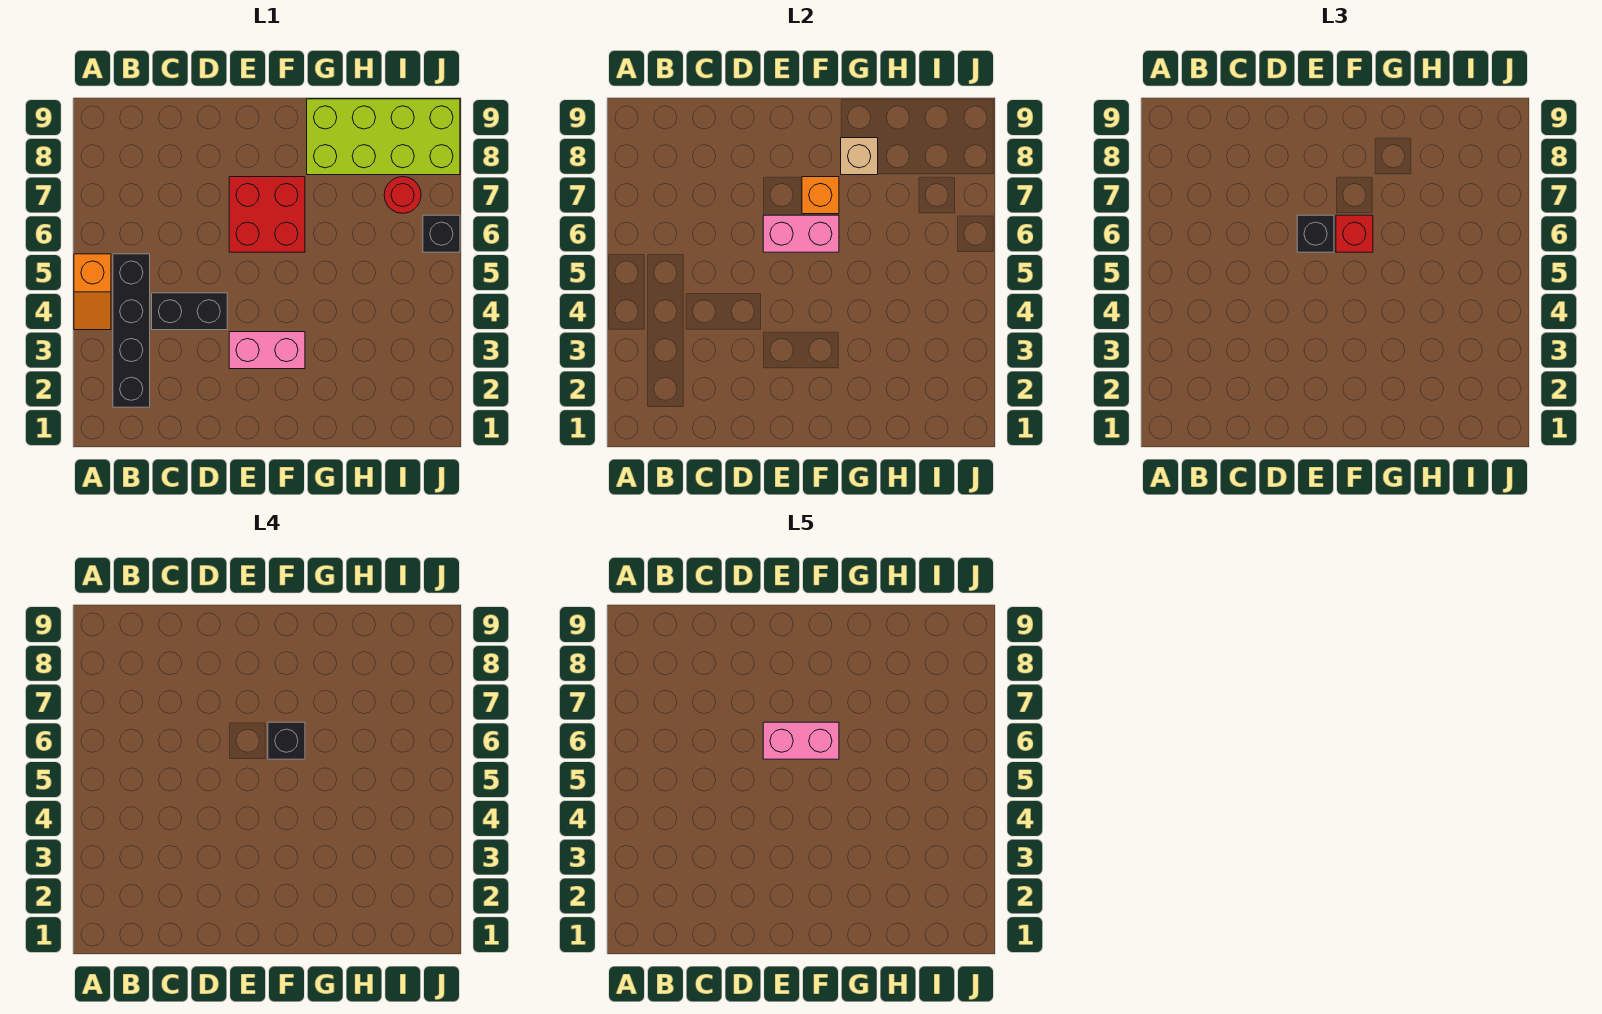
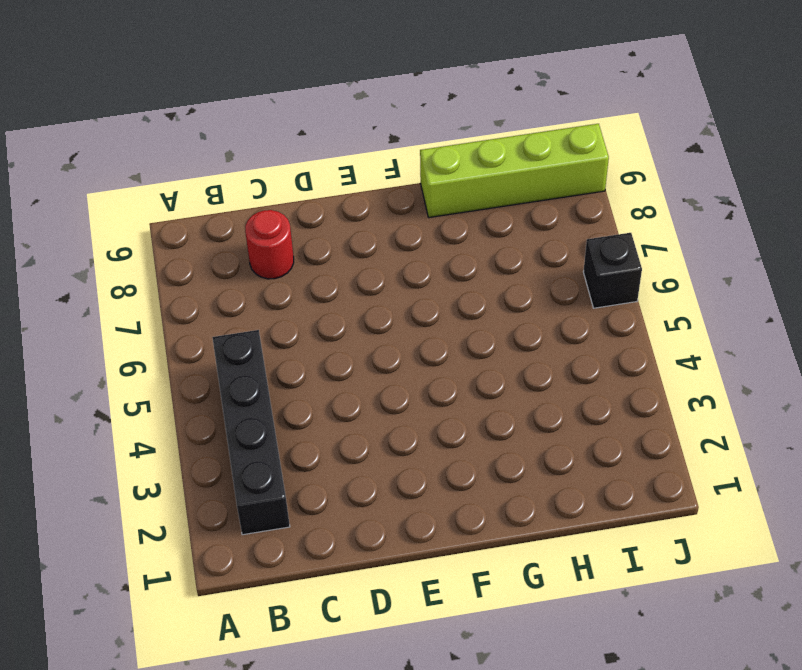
red round brick C8 level 1 -> red round brick I7 level 1
lime brick G9:J9 level 1 -> lime brick G8:J9 level 1
none -> orange slope A4:A5 level 1 top 5
none -> black brick C4:D4 level 1
none -> pink brick E3:F3 level 1

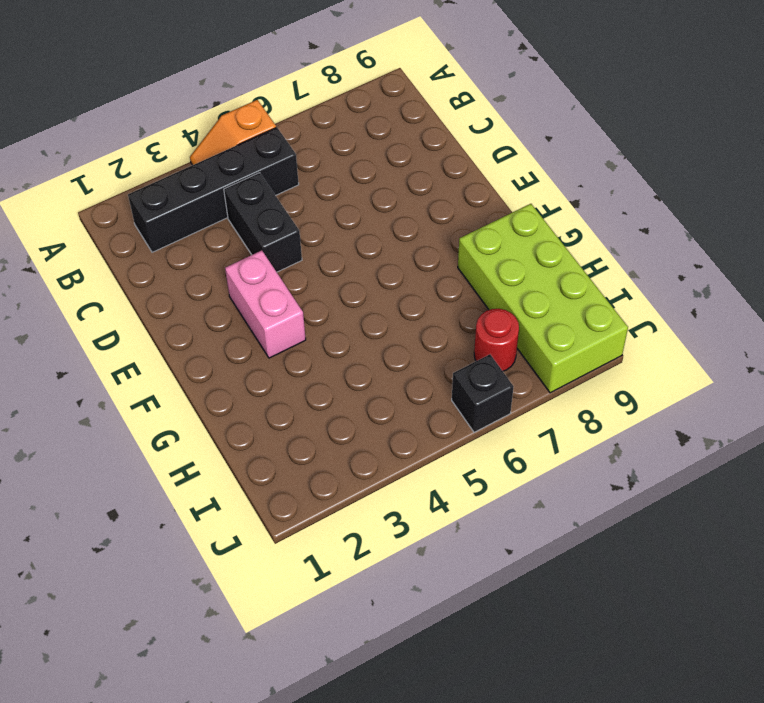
none -> red brick E6:F7 level 1
none -> pink brick E6:F6 level 2
none -> orange brick F7 level 2

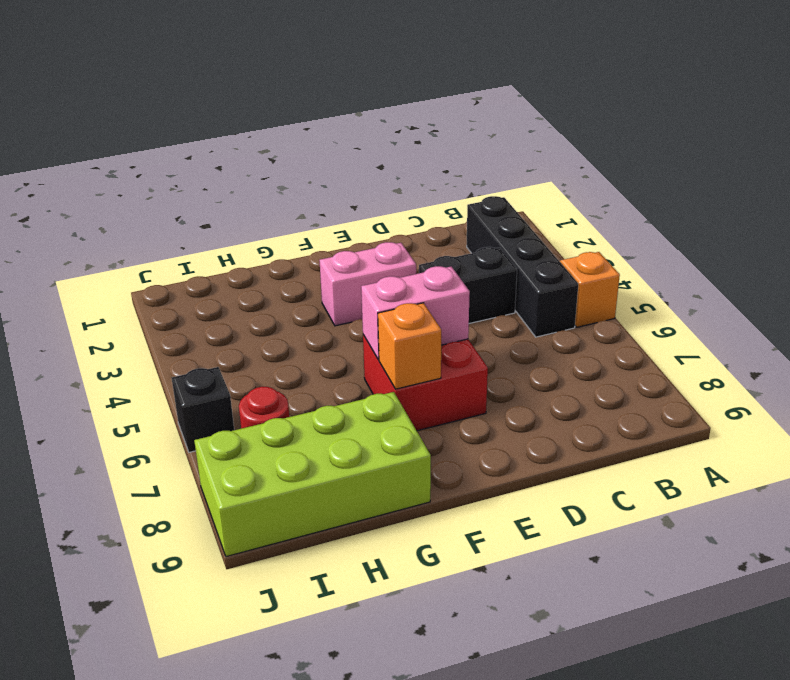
none -> tan brick G8 level 2
none -> black brick E6 level 3
none -> red brick F6 level 3

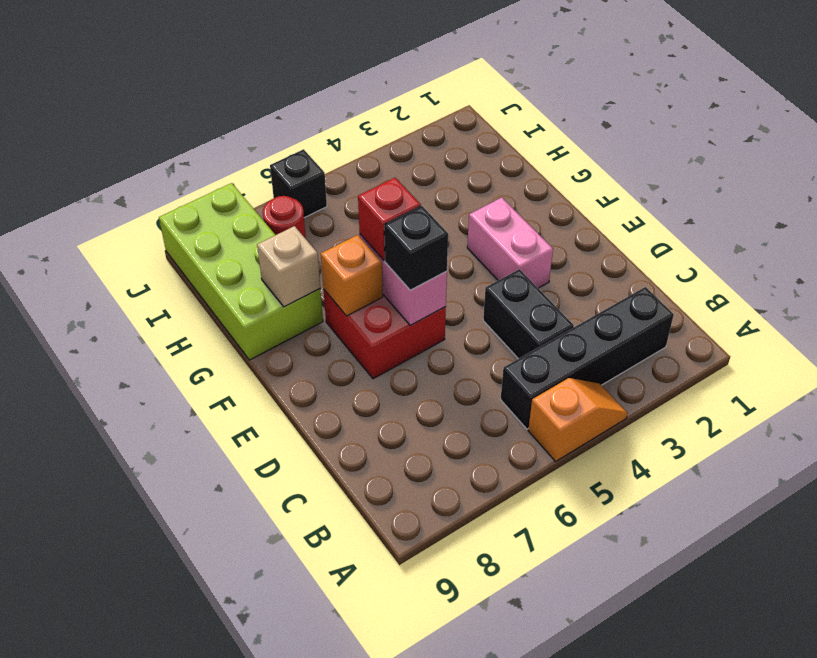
none -> black brick F6 level 4
none -> pink brick E6:F6 level 5

